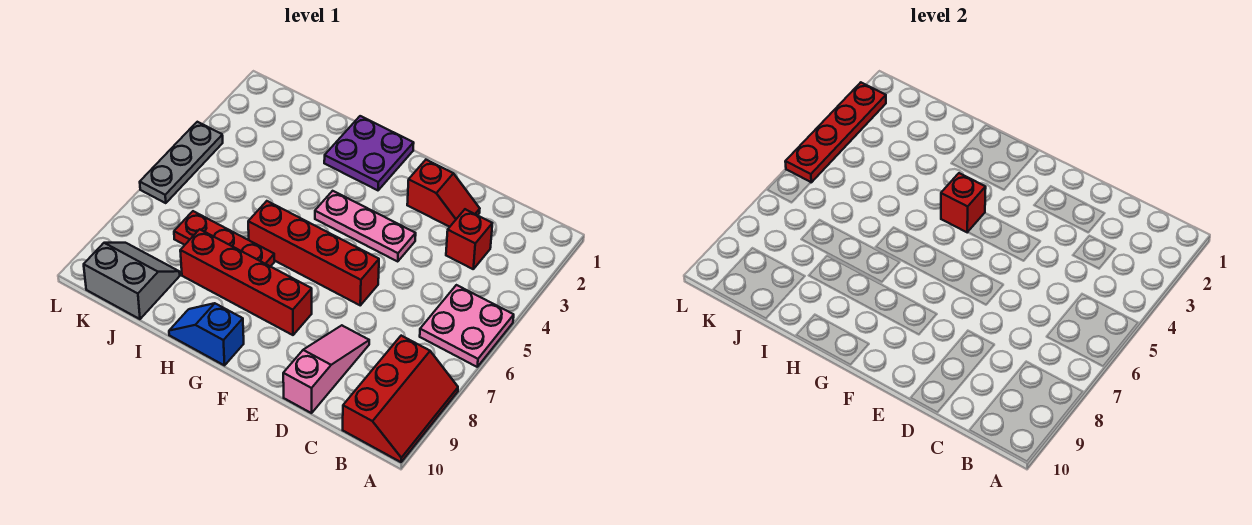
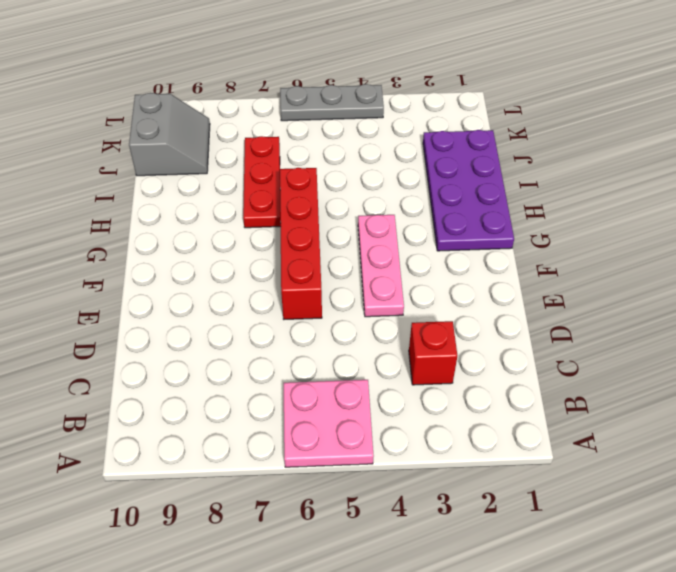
purple plate G1:J2 level 1 -> purple plate G1:H2 level 1
none -> red slope A8:B10 level 1 top B
none -> red slope D2:E2 level 1 top E
none -> pink slope D8:D10 level 1 top 10

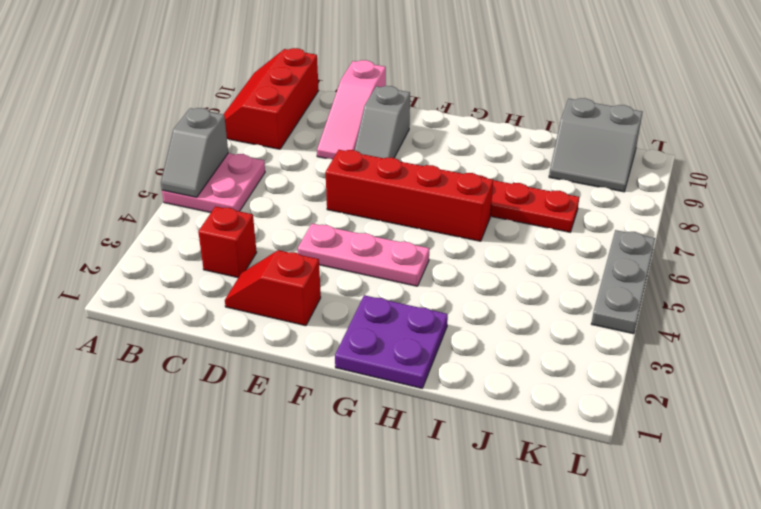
grey slope A5:A6 level 2 top 6 -> none
grey slope E8:E9 level 1 top 9 -> none
none -> red brick F8:I8 level 1
none -> blue slope G10:H10 level 1 top G
none -> red brick G4 level 2

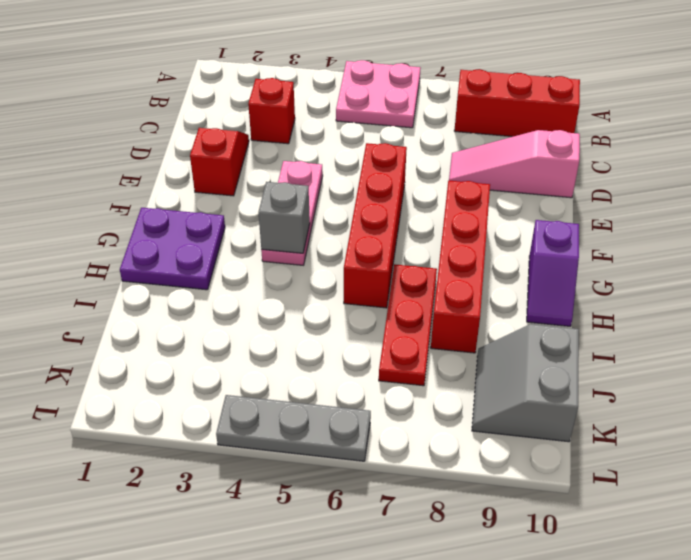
grey brick G4 level 2 -> red brick G4 level 2
purple slope G10:H10 level 1 top G -> blue slope G10:H10 level 1 top G
none -> red plate L2:L5 level 2

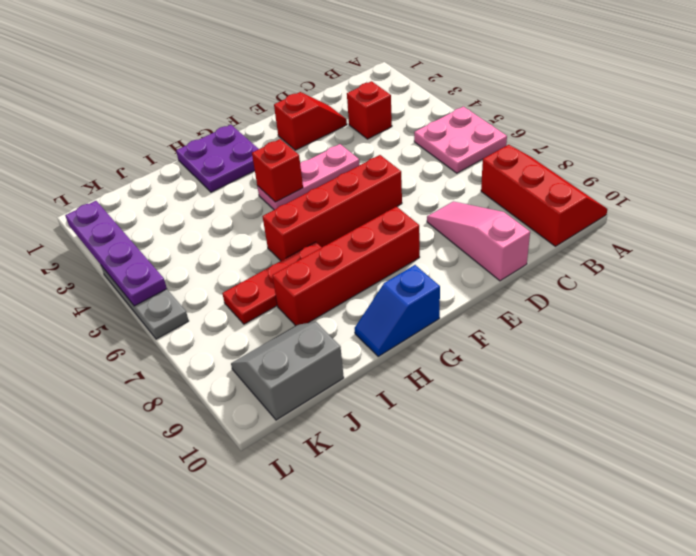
purple plate L2:L5 level 2 -> red plate L2:L5 level 2

